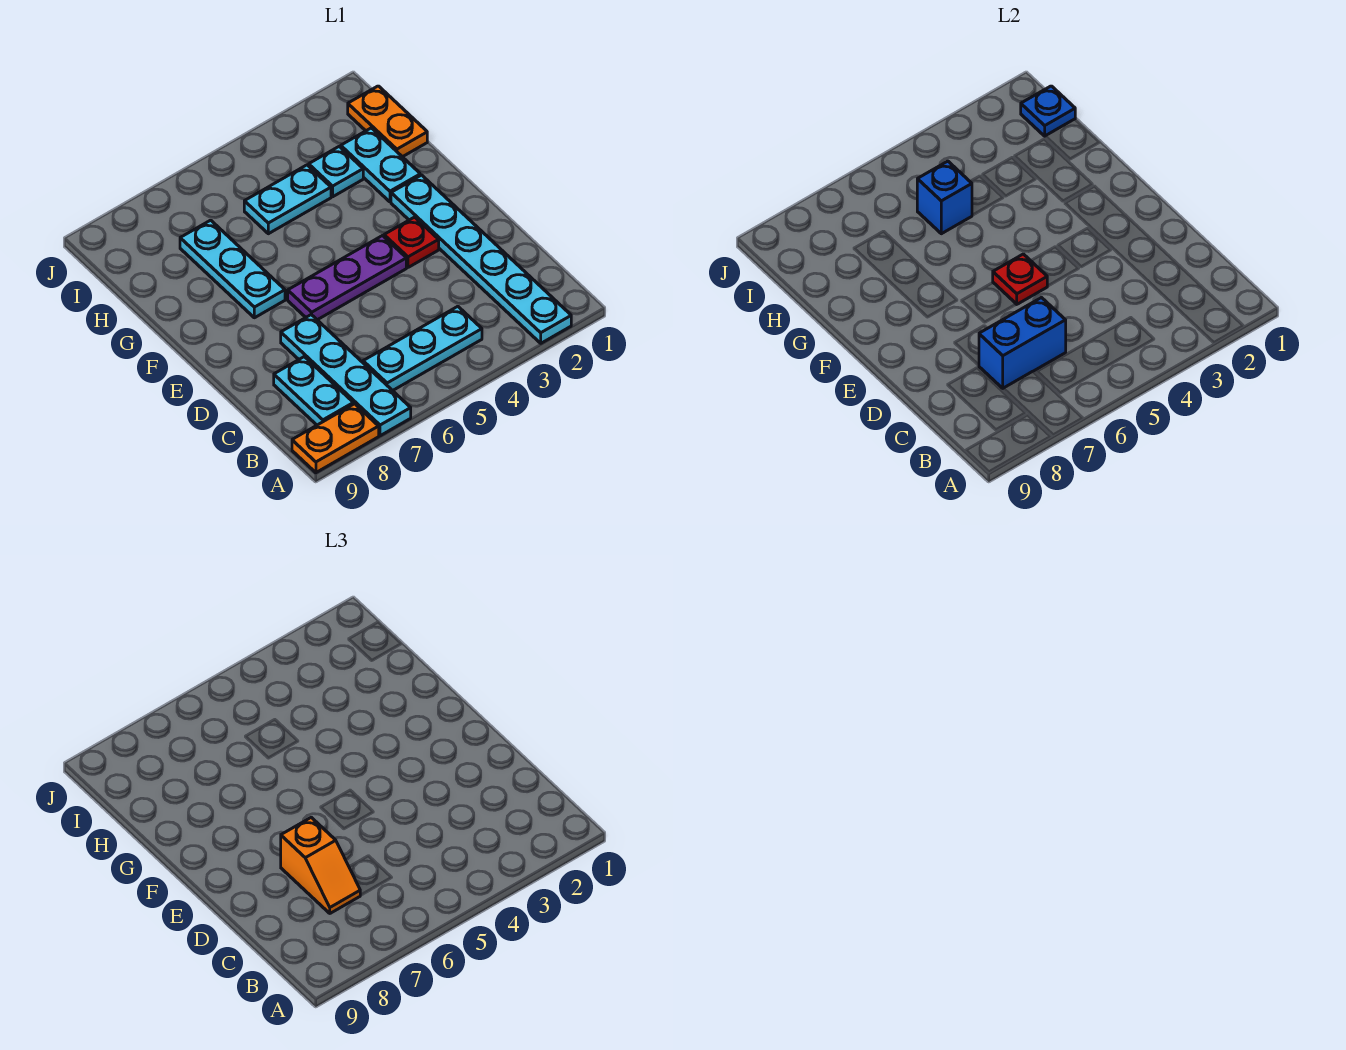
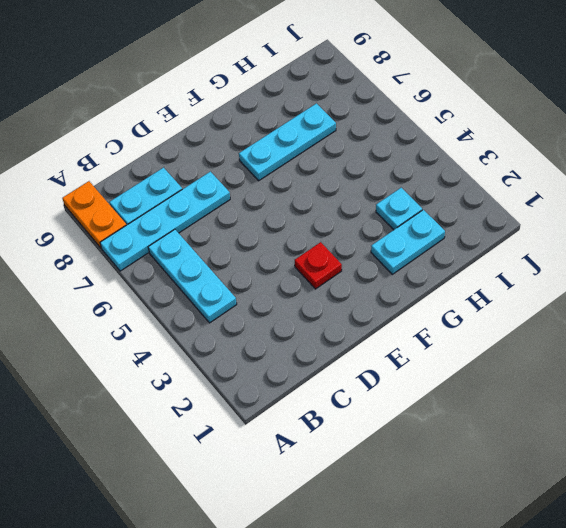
none -> cyan plate A2:F2 level 1
none -> purple plate E4:E6 level 1
none -> orange plate H1:I1 level 1

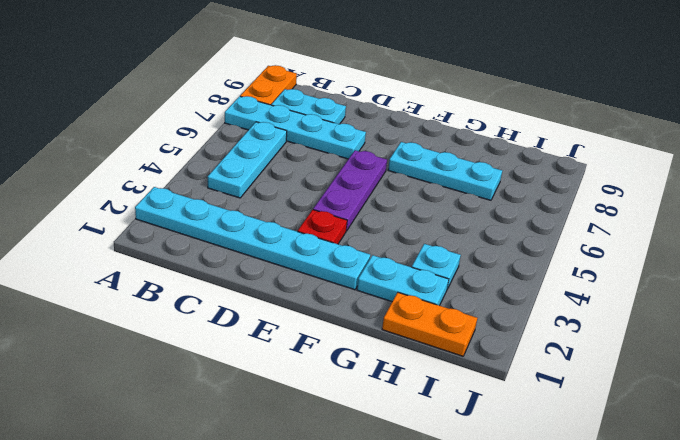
none -> cyan plate H4:H5 level 1
none -> blue brick C6:C7 level 2
none -> red plate E5 level 2

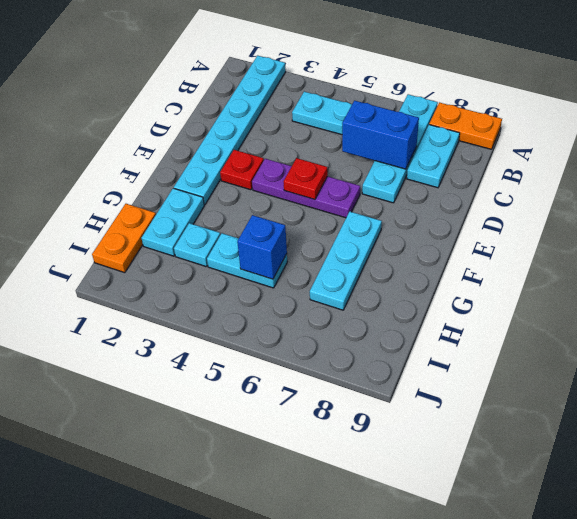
none -> blue plate I1 level 2
none -> orange slope C7:D7 level 3 top D

